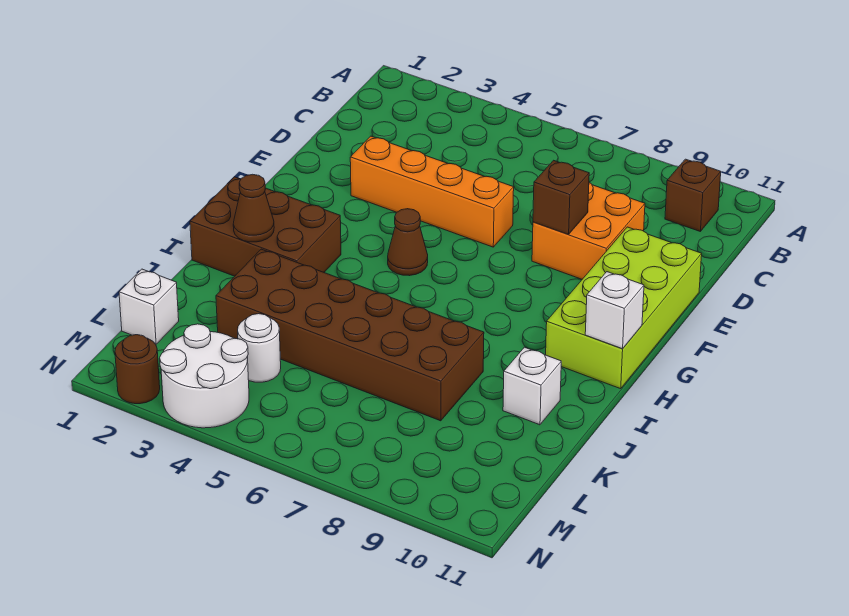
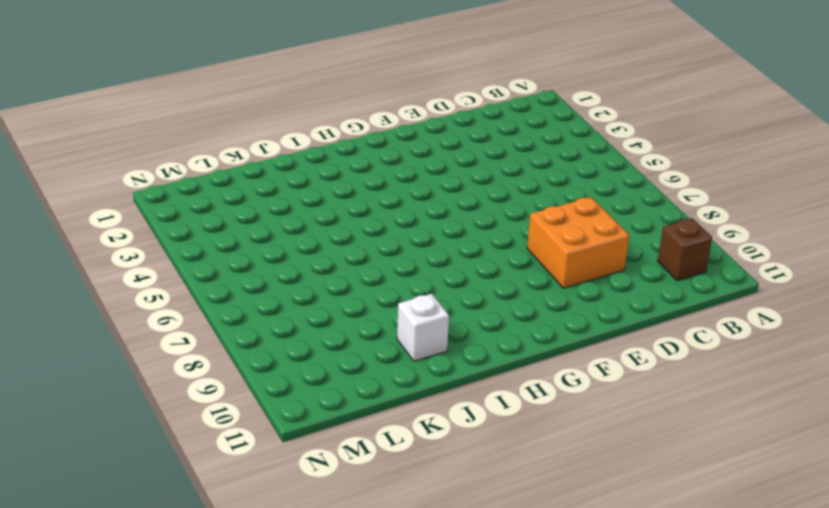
none -> orange brick E3:E6 level 1
none -> lime brick E10:H11 level 1
none -> brown cone G5 level 1

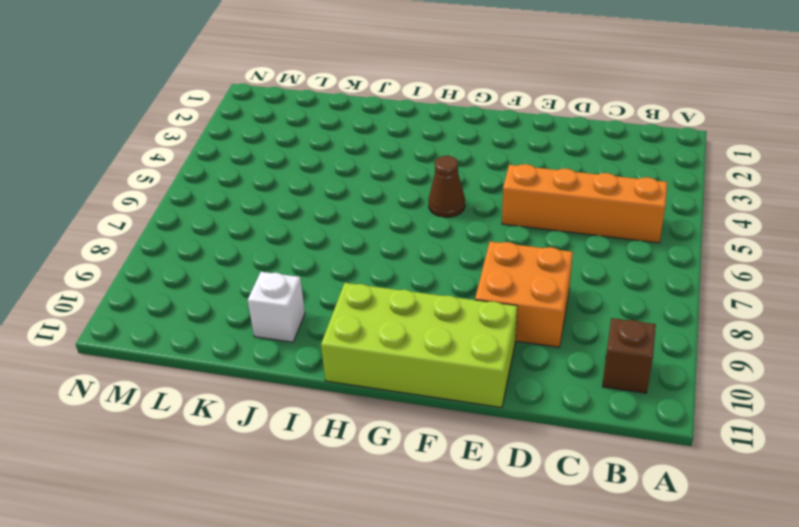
orange brick B5:E5 level 1 -> orange brick E3:E6 level 1
none -> brown brick H1:I3 level 1
none -> brown brick J3:K8 level 1
none -> white brick L1 level 1

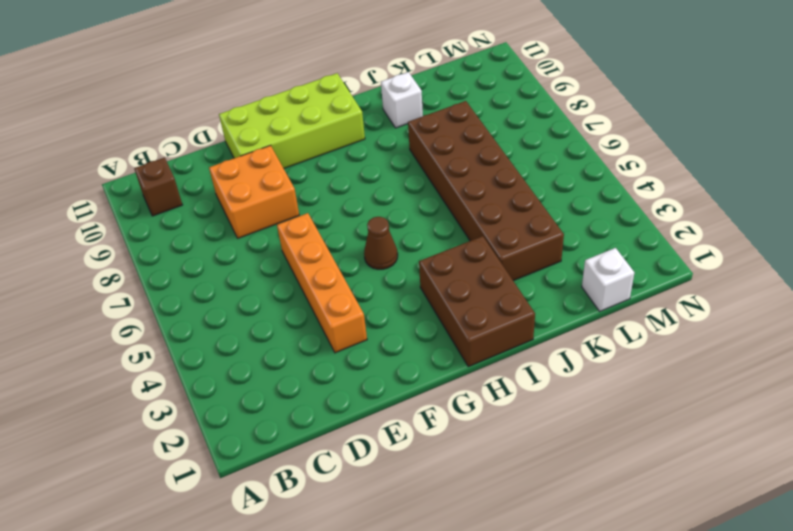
none -> white round brick L4 level 1
none -> white round brick M3:N4 level 1
none -> brown round brick N2 level 1

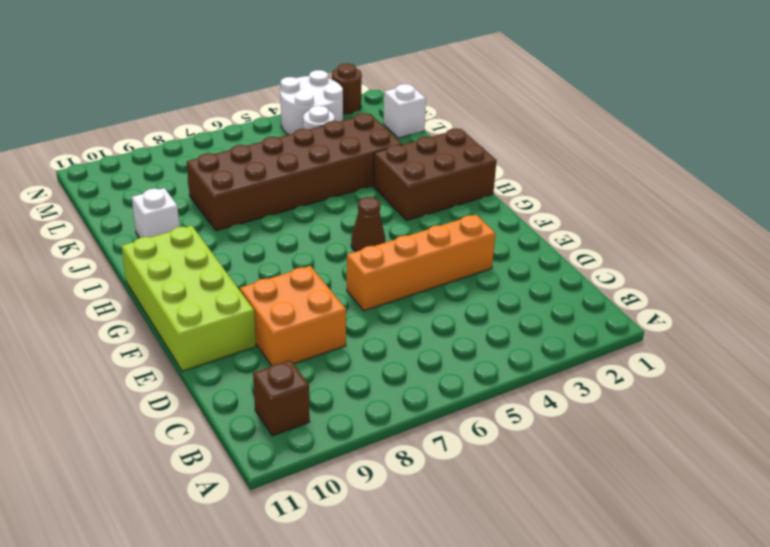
none -> brown brick E8 level 2
none -> white brick H11 level 2
none -> brown cone I2 level 2

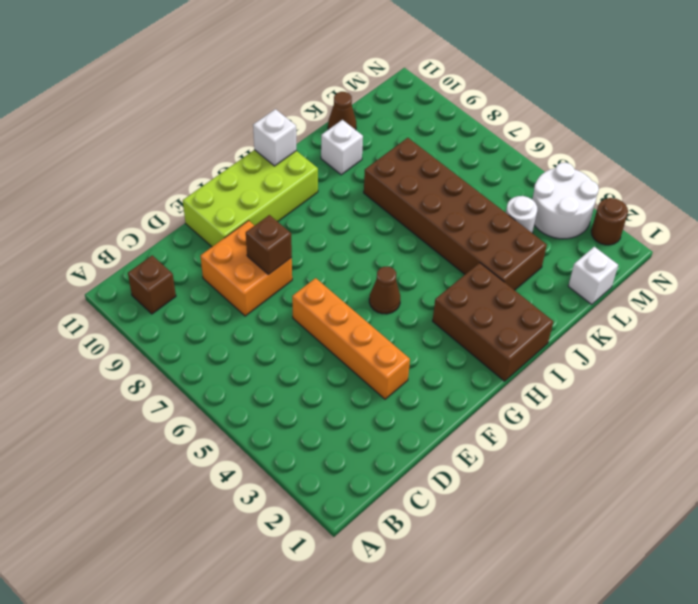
brown cone K11 level 1 -> brown cone I2 level 2

